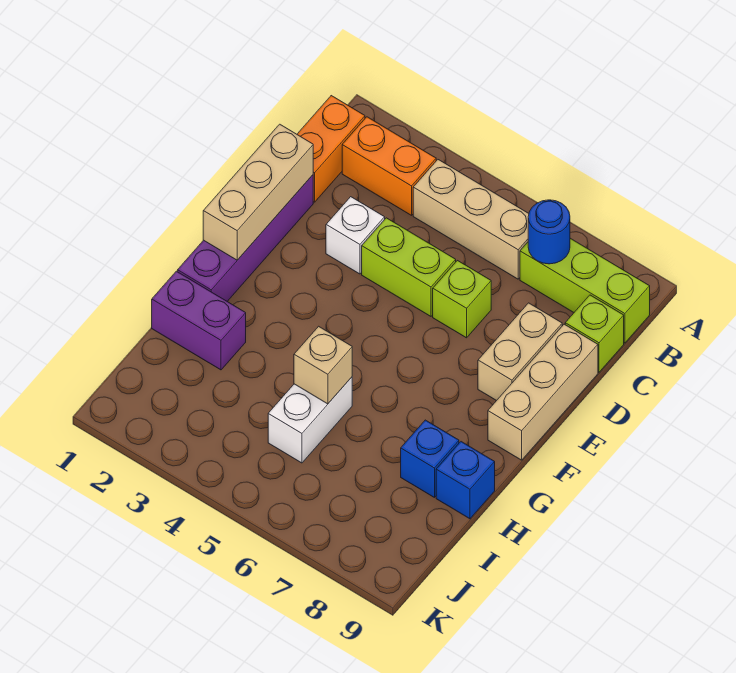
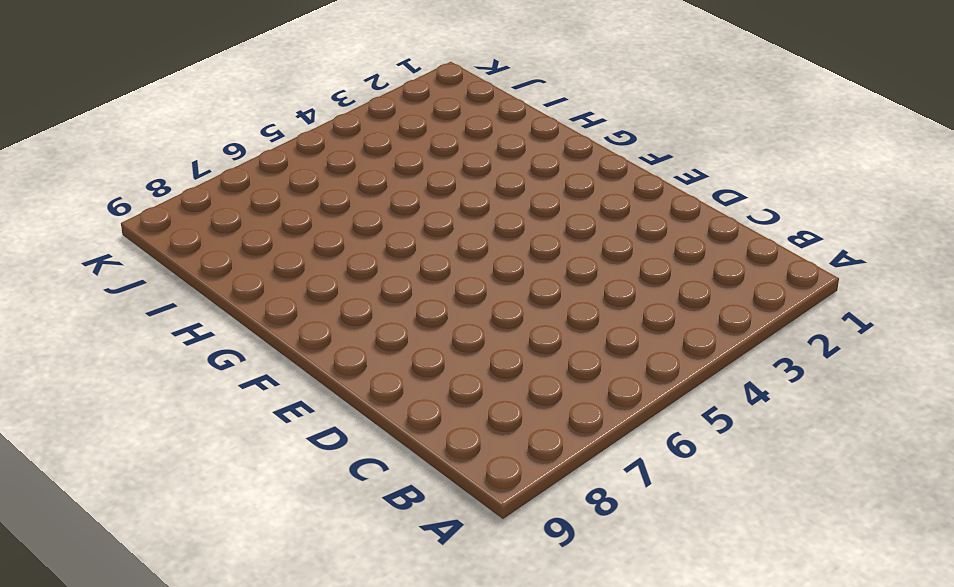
none -> orange brick B1:C1 level 1
none -> orange brick B2:B3 level 1
none -> tan brick B4:B6 level 1

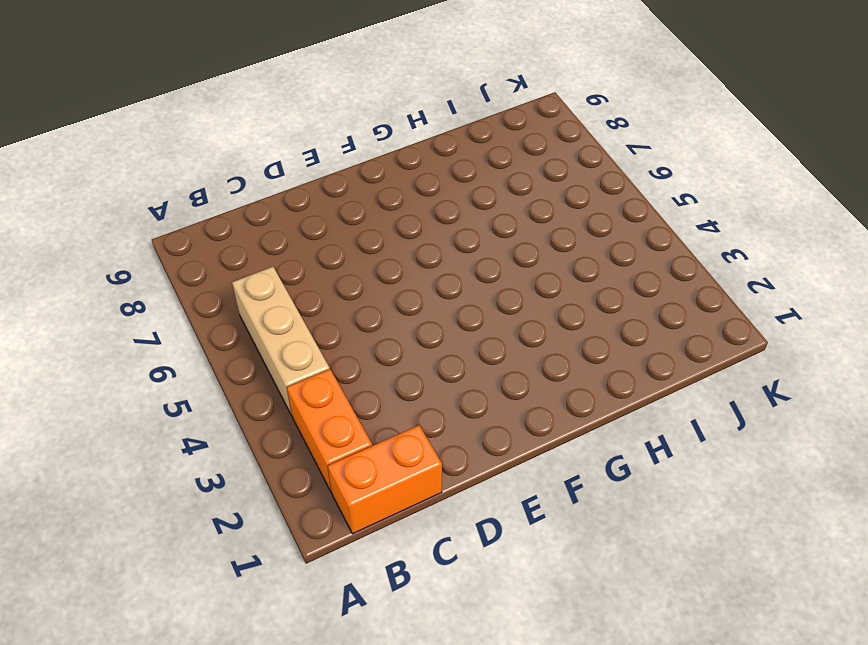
none -> lime brick B7:B9 level 1
none -> lime brick C9 level 1
none -> purple brick D1:G1 level 1

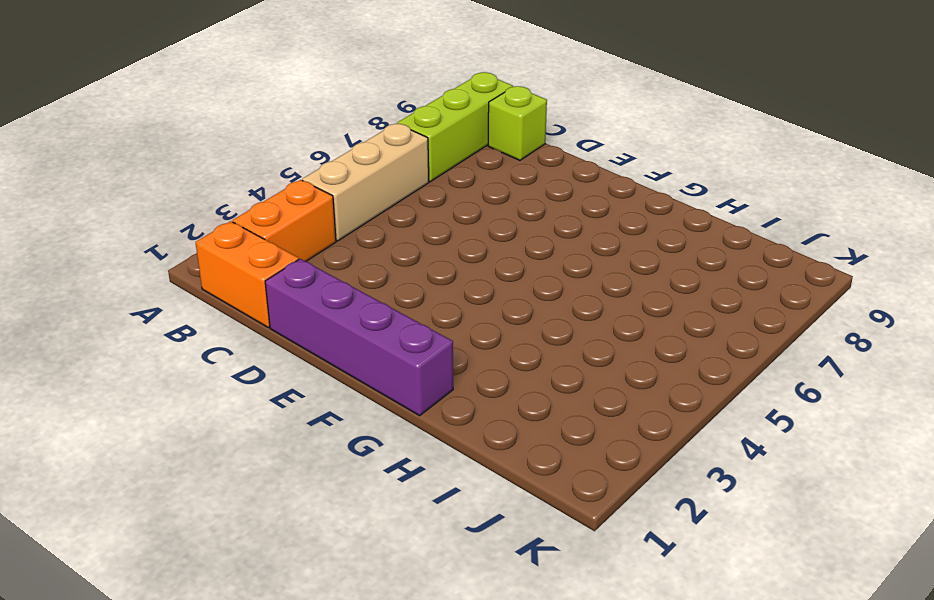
none -> white brick D3 level 1
none -> lime brick D4:D5 level 1
none -> lime brick D6 level 1

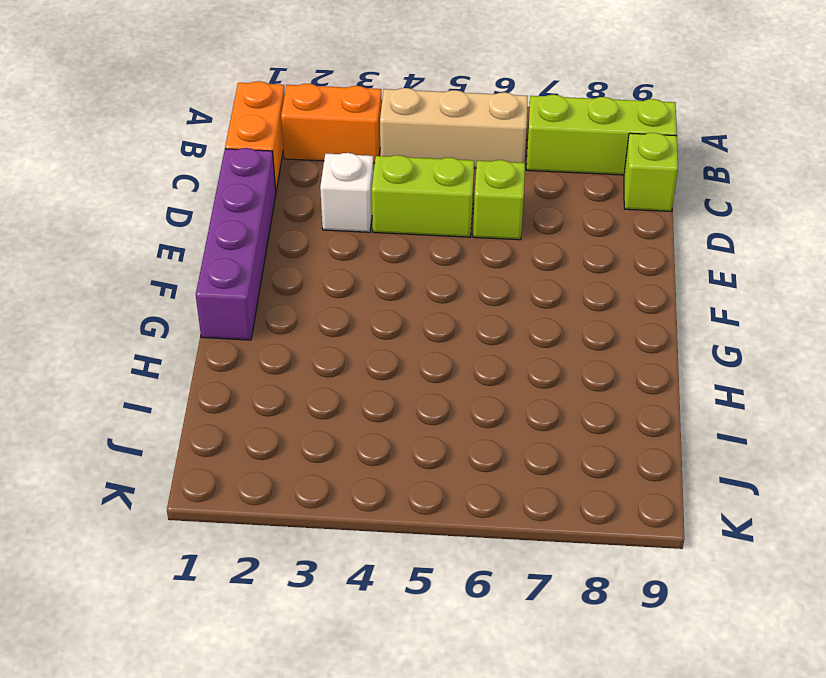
none -> tan brick D8:E8 level 1
none -> tan brick D9:F9 level 1
none -> purple brick H1:H2 level 1

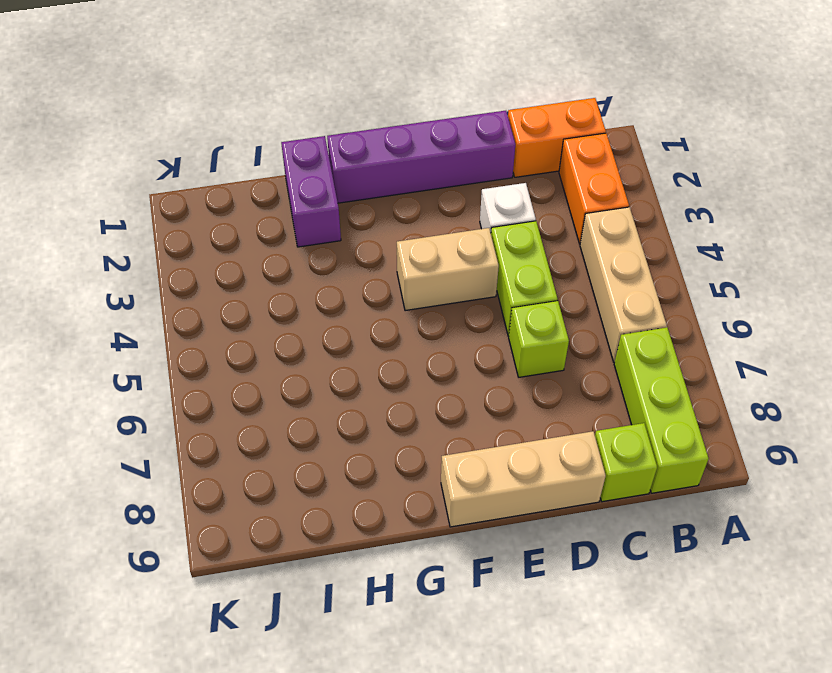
tan brick E4:F4 level 1 -> tan brick D8:E8 level 1
none -> white brick H5:I5 level 1
none -> blue brick H8 level 1
none -> blue brick H9 level 1

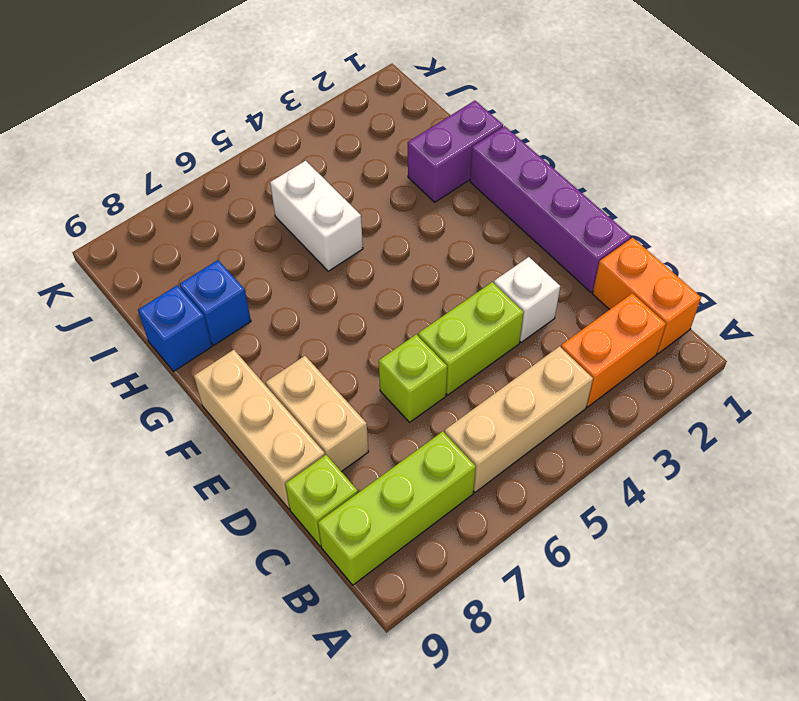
none -> blue round brick B7 level 2
none -> tan brick D1:F1 level 2
none -> tan brick H5 level 2

